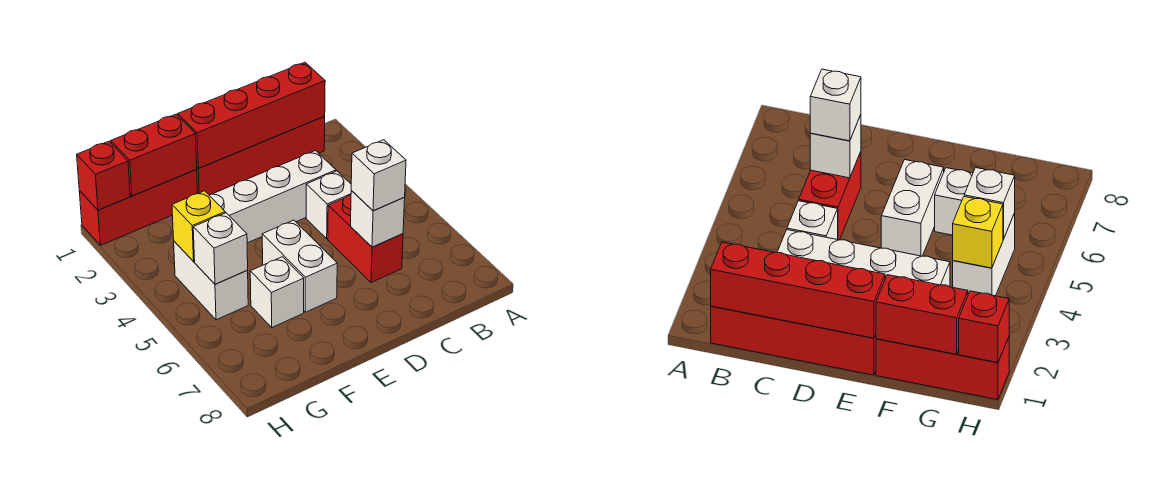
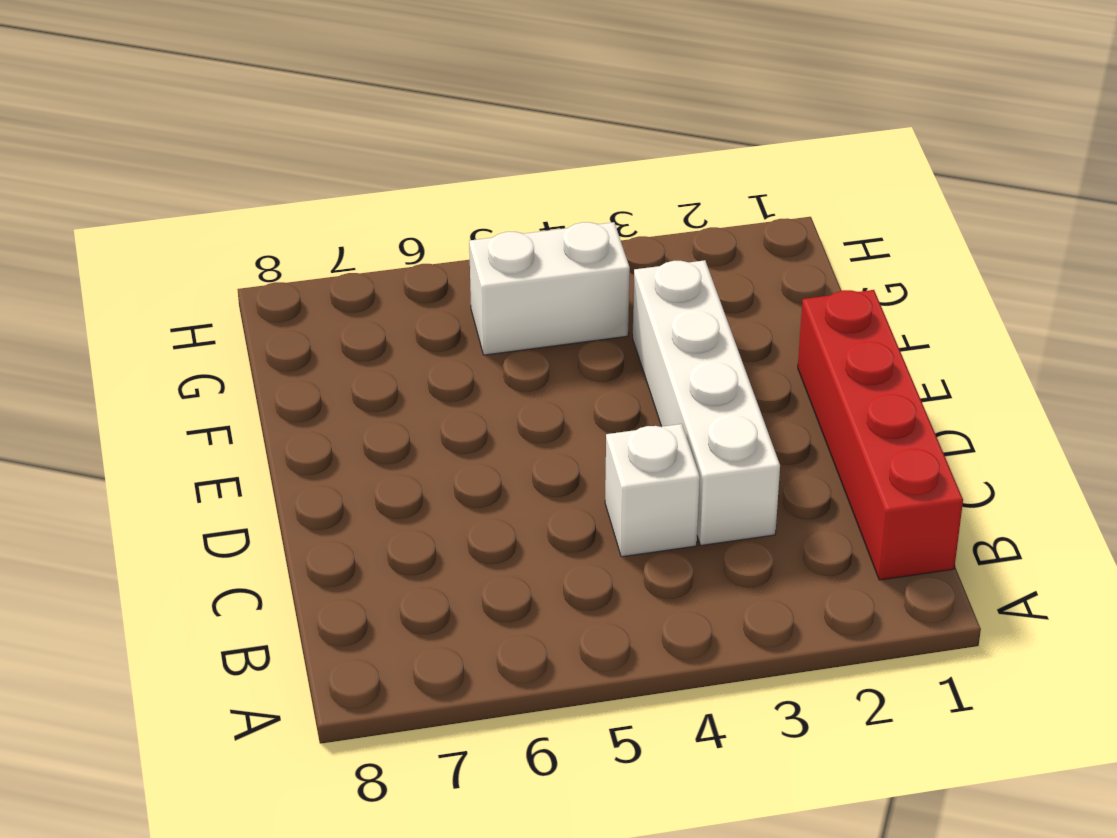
none -> red brick C5:C6 level 1
none -> white brick E5:E6 level 1
none -> red brick F1:H1 level 1

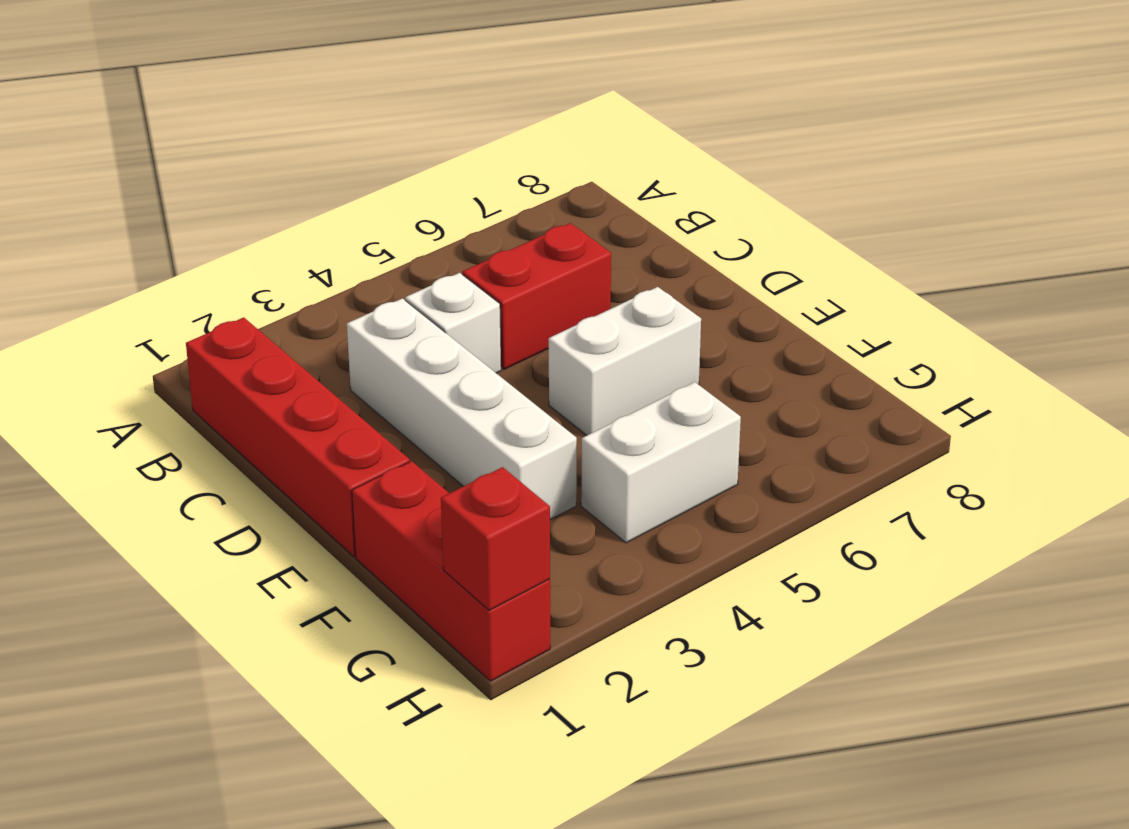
none -> white brick F6 level 1
none -> red brick B1:E1 level 2
none -> white brick C6 level 2

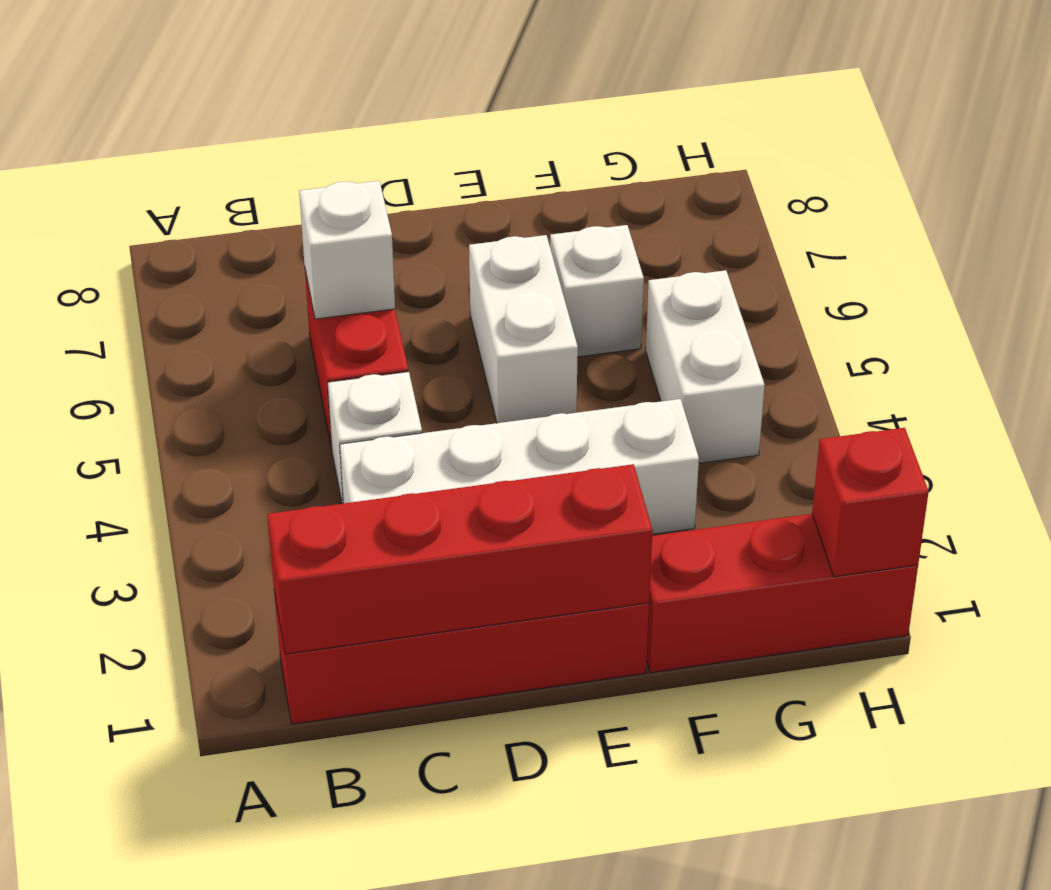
none -> red brick F1:G1 level 2
none -> yellow brick G4 level 2
none -> white brick G5 level 2

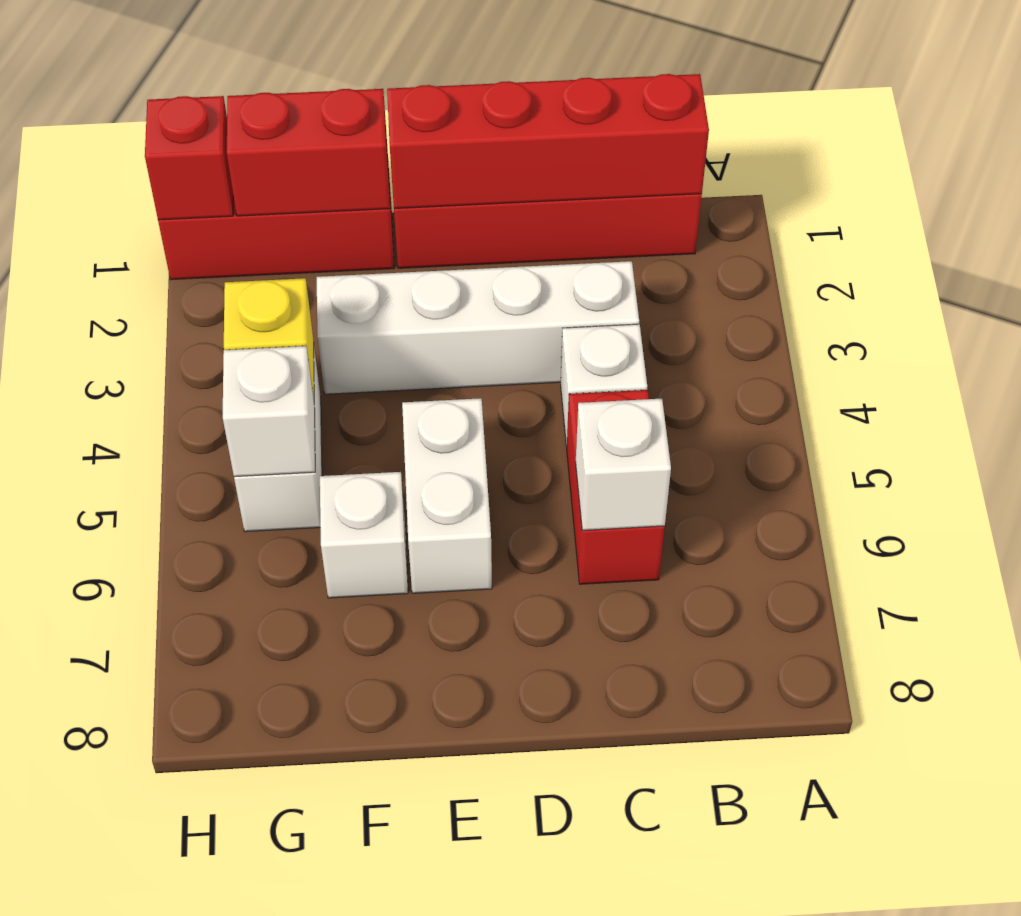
none -> white brick C6 level 3

